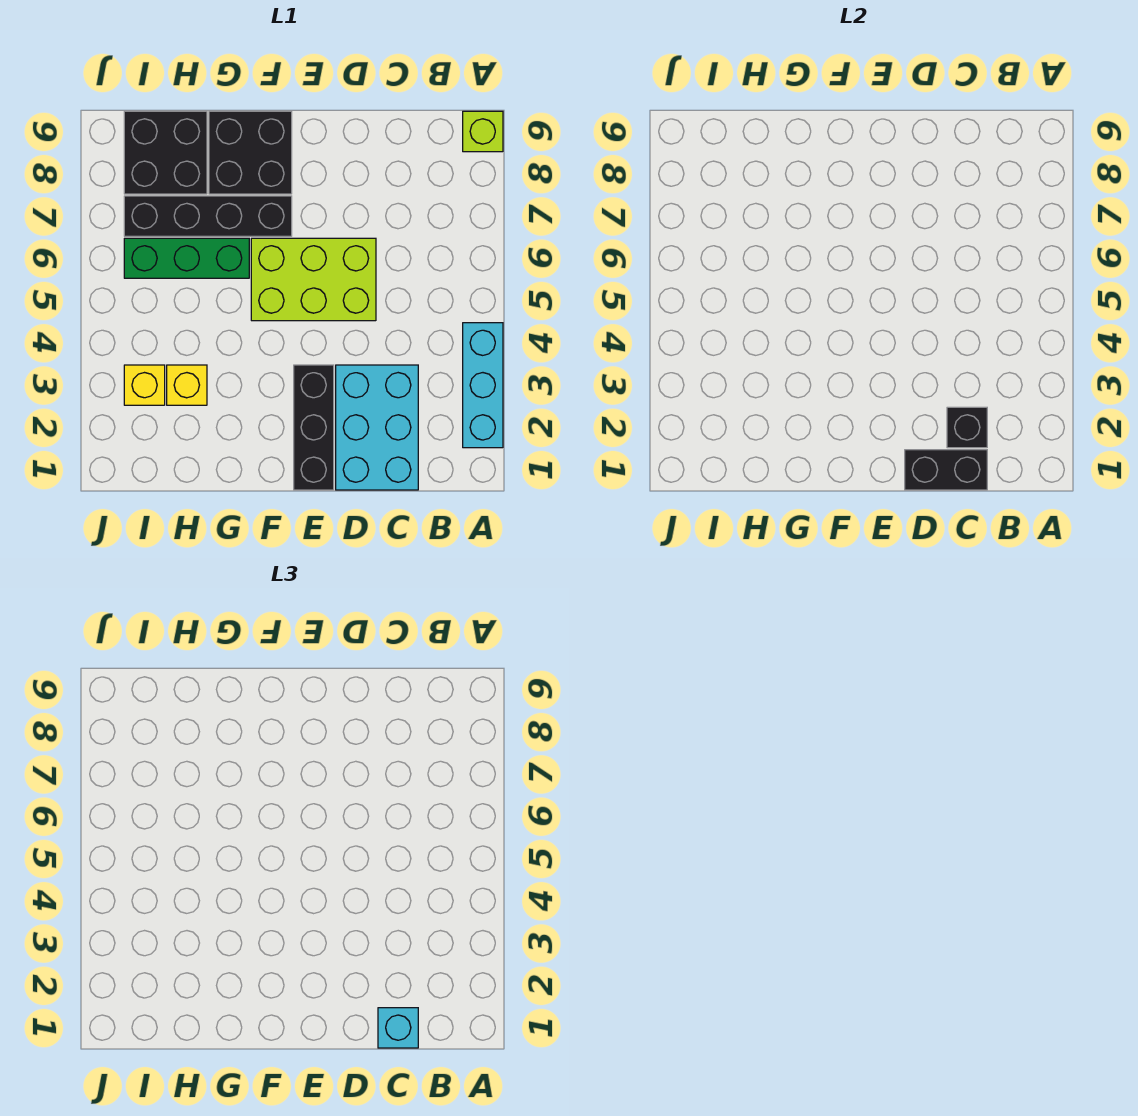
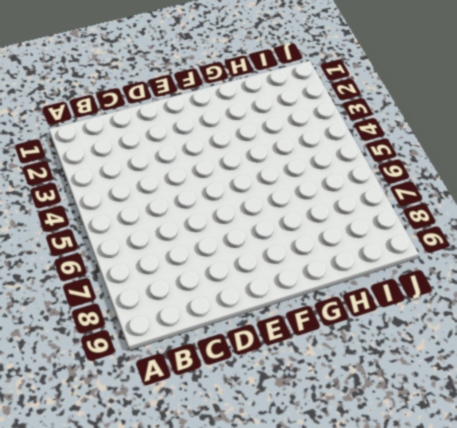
none -> cyan brick A2:A4 level 1
none -> lime brick A9 level 1
none -> cyan brick C1:D3 level 1

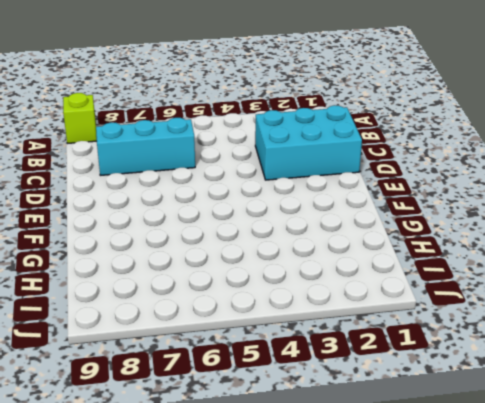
cyan brick C6:C8 level 1 -> cyan brick A2:A4 level 1
none -> lime brick D5:F6 level 1
none -> black brick E1:E3 level 1
none -> black brick F7:I7 level 1

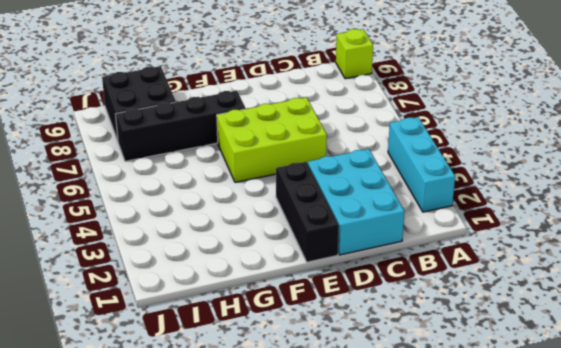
none -> black brick F8:G9 level 1
none -> green brick G6:I6 level 1
none -> yellow brick H3 level 1

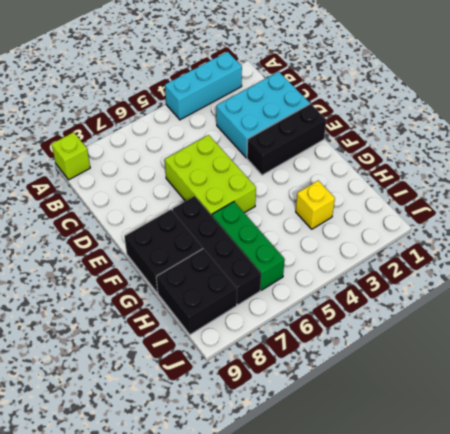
none -> yellow brick I3 level 1
none -> black brick C1:D1 level 2
none -> black brick C2 level 2

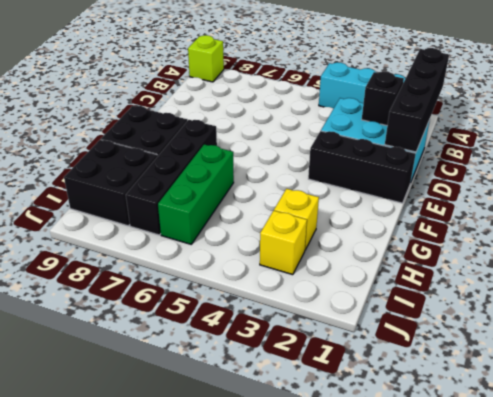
black brick A1:D1 level 2 -> black brick C1:D1 level 2
none -> lime brick D5:F6 level 1
none -> cyan brick C1 level 3

